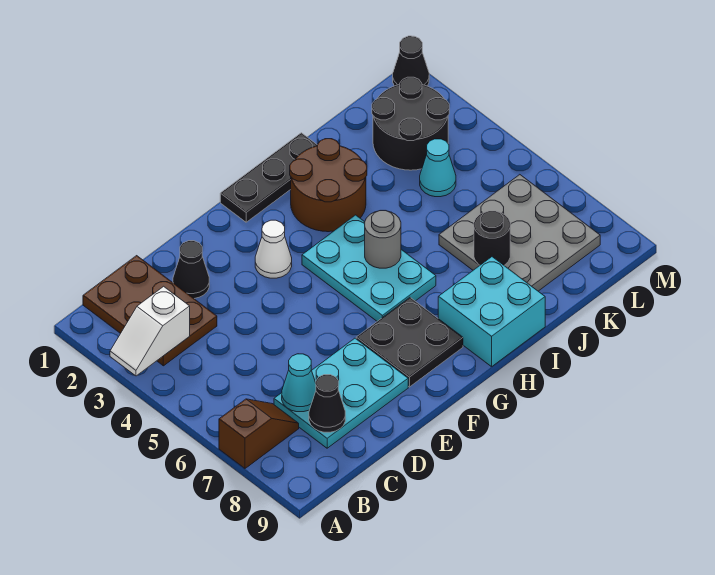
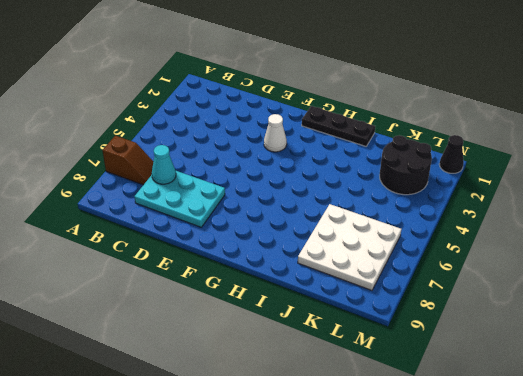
white plate J6:L8 level 1 -> grey plate J6:L8 level 1
none -> brown plate B1:C3 level 1
none -> black cone D2 level 1
none -> black plate F7:G8 level 1

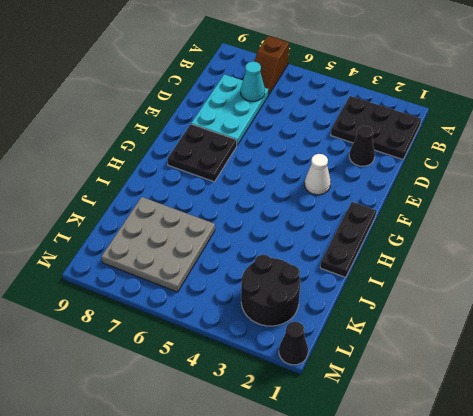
black plate B1:C3 level 1 -> brown plate B1:C3 level 1
none -> cyan plate G4:H6 level 1
none -> brown round brick H2:I3 level 1
none -> cyan brick H8:I9 level 1

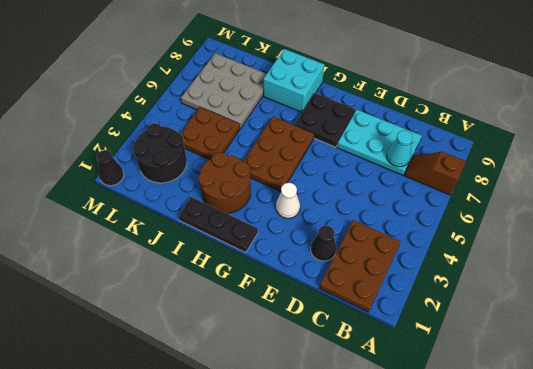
brown plate G4:H6 level 1 -> cyan plate G4:H6 level 1
brown plate J4:K5 level 1 -> cyan cone K4 level 1
none -> white slope A3:B3 level 2 top B
none -> black cone C8 level 2
none -> grey round brick H5 level 2

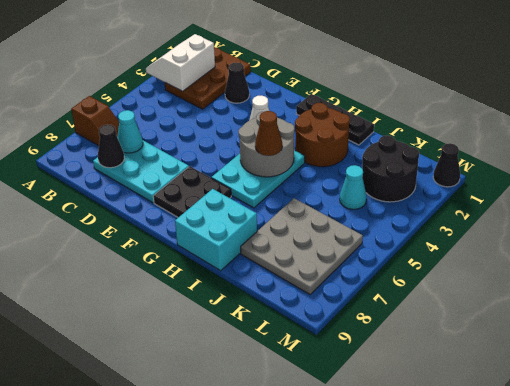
white slope A2:B3 level 2 top B -> white slope A3:B3 level 2 top B
grey round brick G4:H5 level 2 -> grey round brick H5 level 2
brown cone H5 level 3 -> none
none -> black round brick J7 level 2

